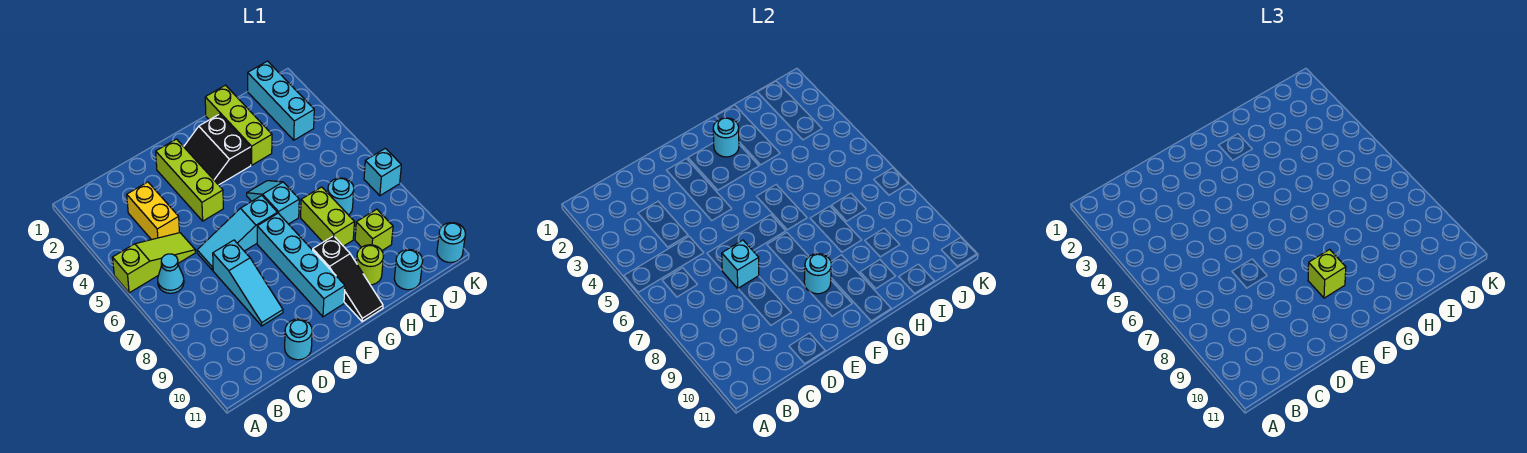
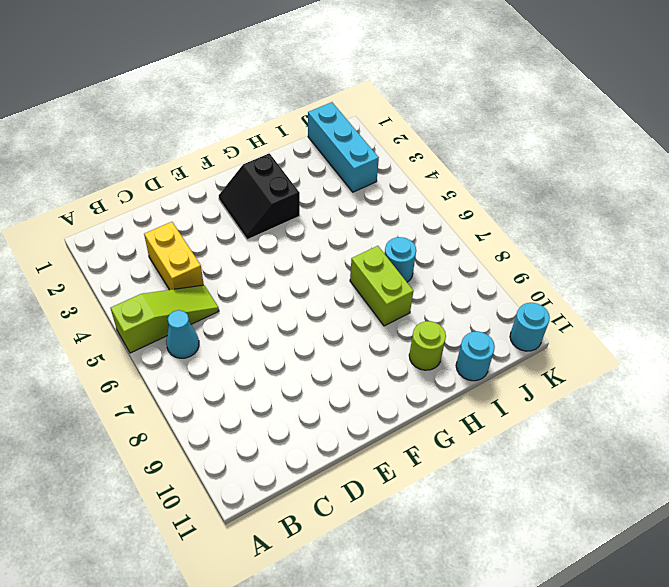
none -> cyan slope D6:F6 level 1 top F
none -> cyan slope D7:D9 level 1 top 7
none -> cyan round brick D11 level 1

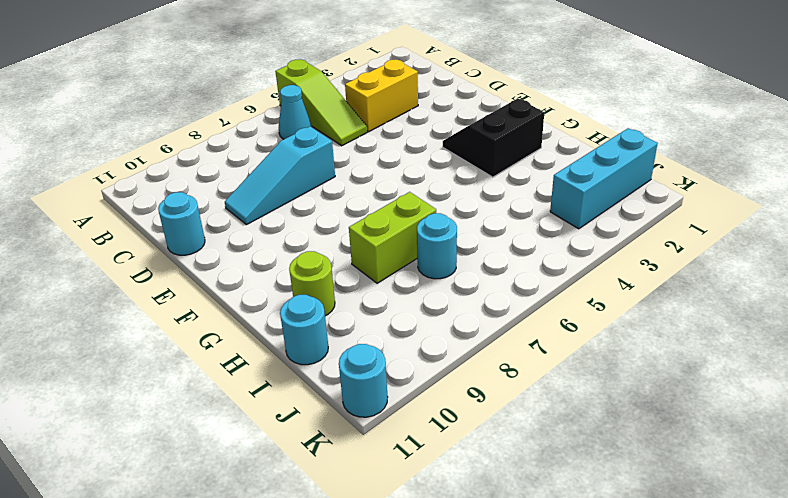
none -> cyan slope D6:F6 level 1 top F
none -> lime brick E2:E4 level 1
none -> cyan brick F7:F10 level 1

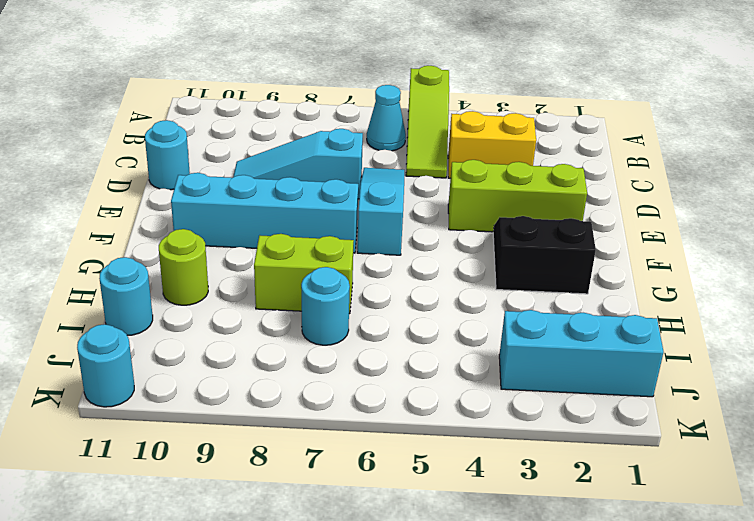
none -> cyan slope G5:G6 level 1 top 6
none -> black slope G9:G11 level 1 top 9
none -> lime brick H1:H3 level 1

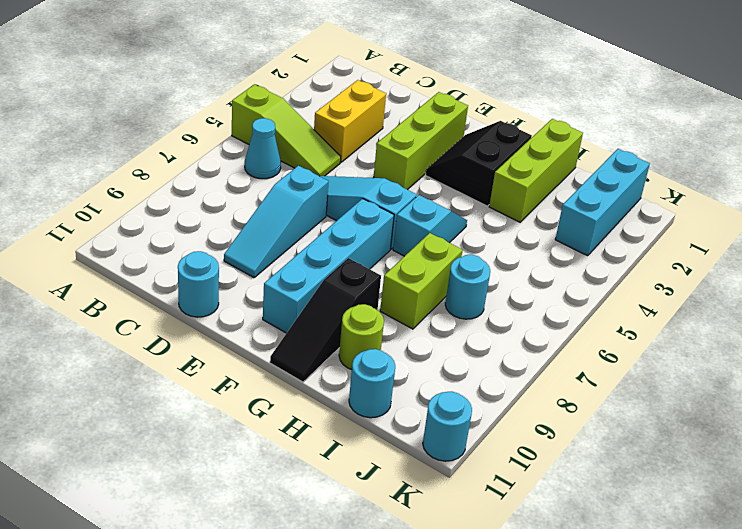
none -> lime brick I9 level 1
none -> cyan brick K7 level 1
none -> cyan brick D7 level 2

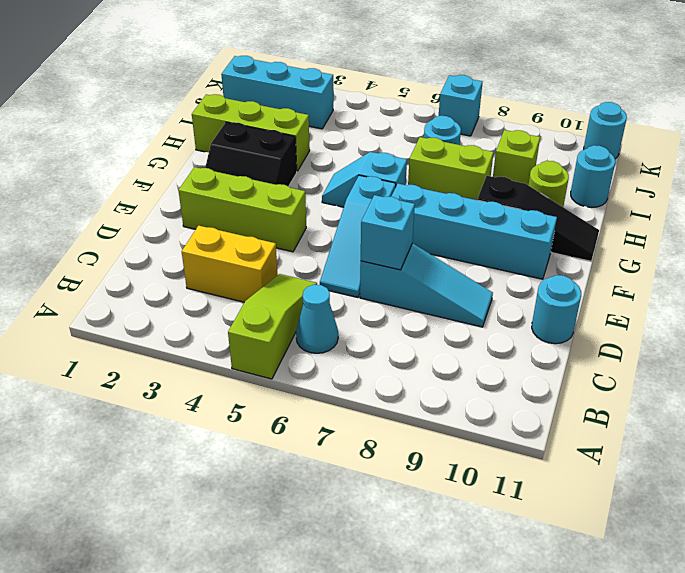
none -> cyan round brick F9 level 2
none -> cyan round brick G2 level 2
none -> lime brick F9 level 3

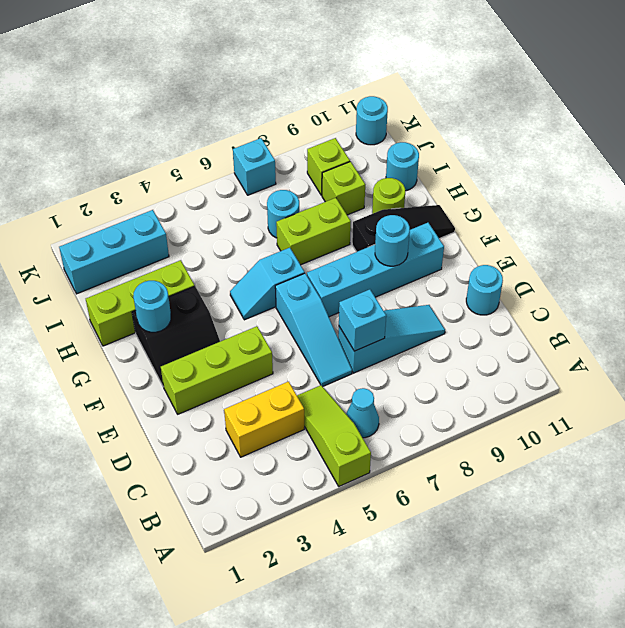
lime brick J9 level 1 -> lime brick F9 level 3

